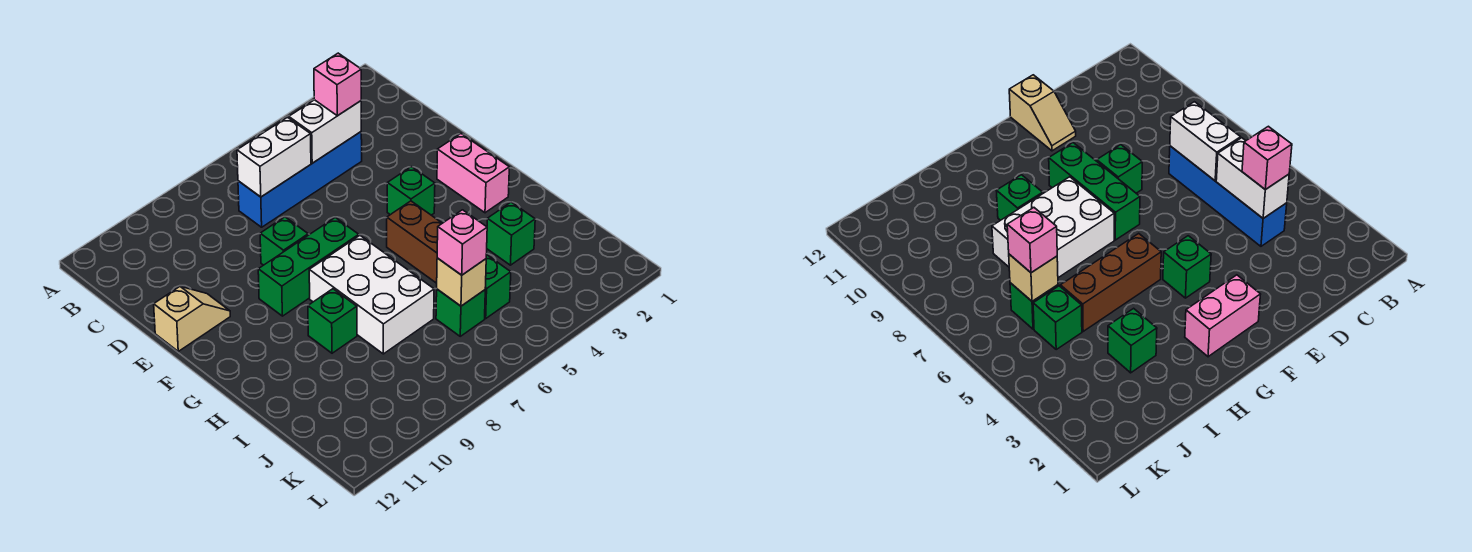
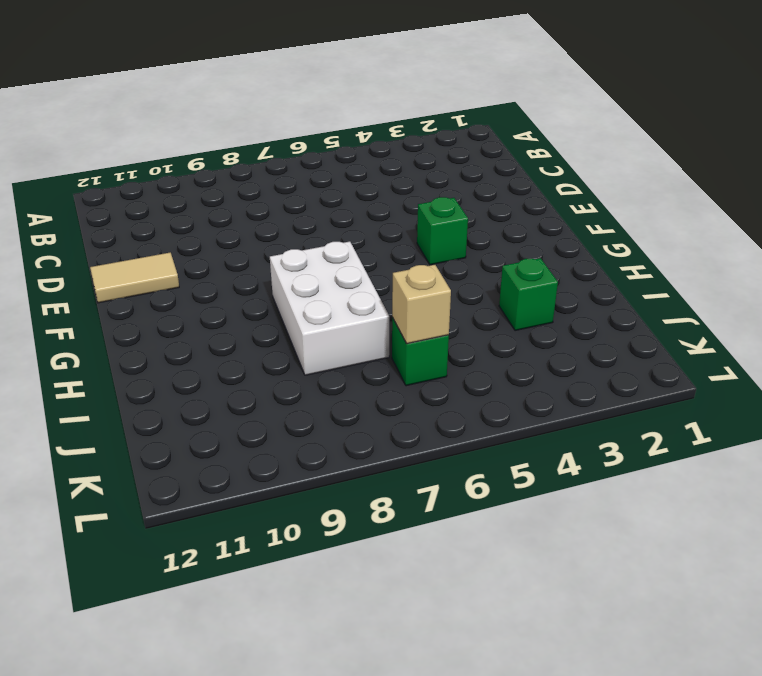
tan tile E11:E12 level 1 -> tan slope E11:E12 level 1 top 12
none -> blue brick C4:C7 level 1
none -> green brick E8 level 1
none -> pink brick F2:G2 level 1

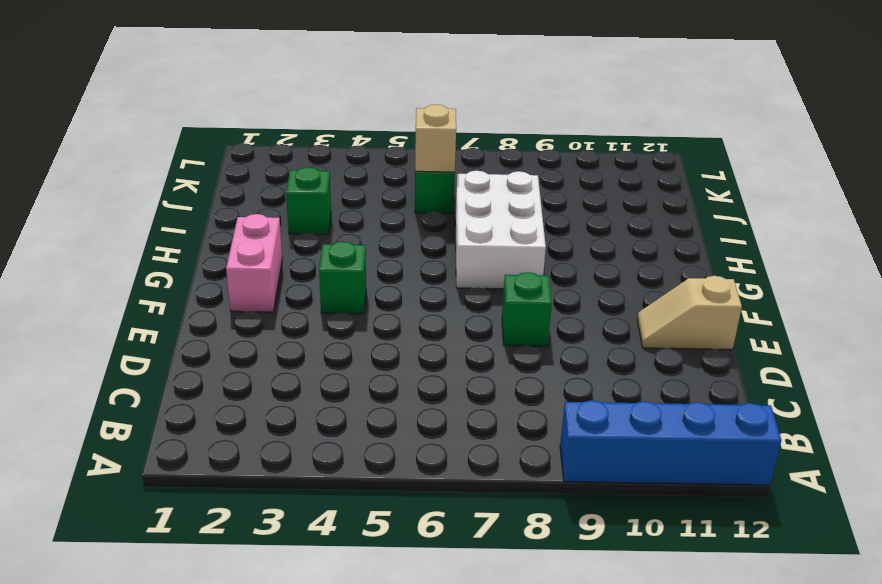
blue brick A9:A12 level 1 -> blue brick C4:C7 level 1
none -> green brick F7:F9 level 1
none -> brown brick G5:I5 level 1
none -> green brick H9 level 1

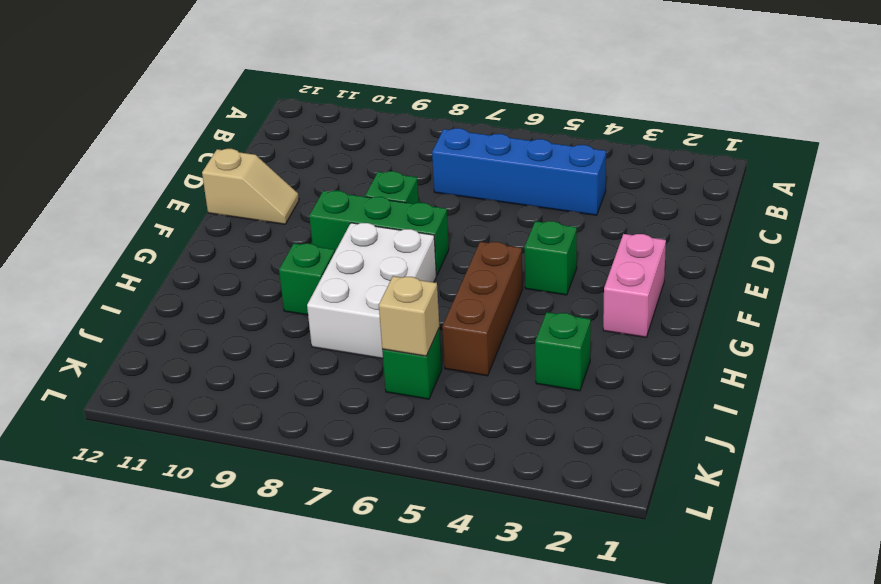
none -> green brick J5 level 1
none -> white brick C4:C5 level 2
none -> white brick C6:C7 level 2

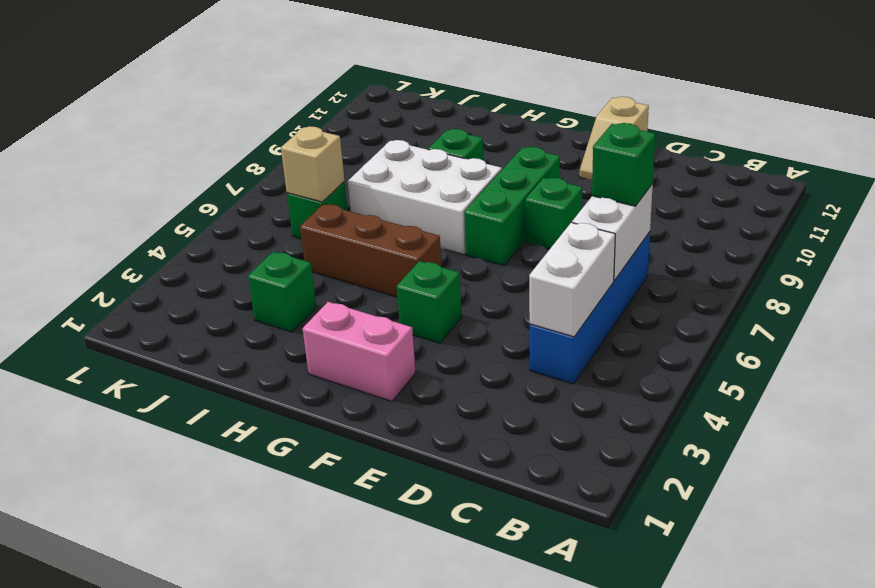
green brick C7 level 3 -> green brick J5 level 1
none -> pink brick C4 level 3
none -> pink brick J6 level 3

